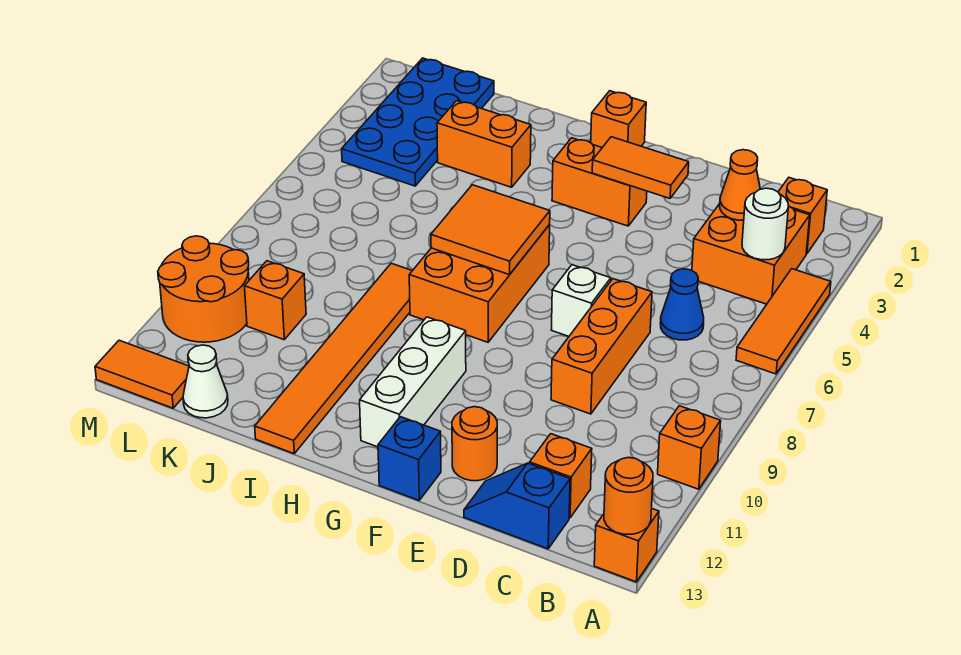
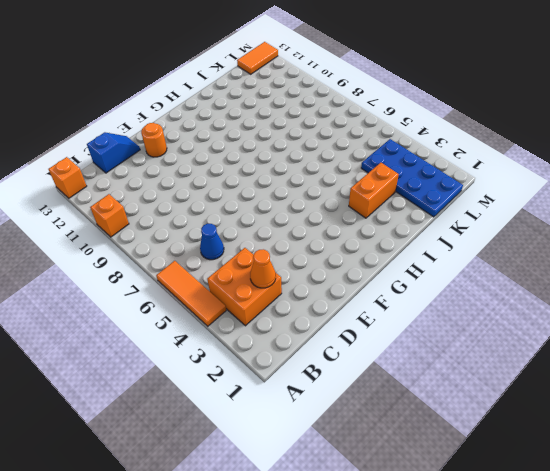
none -> orange brick B2 level 1
none -> orange brick C12 level 1
none -> orange brick D7:D9 level 1

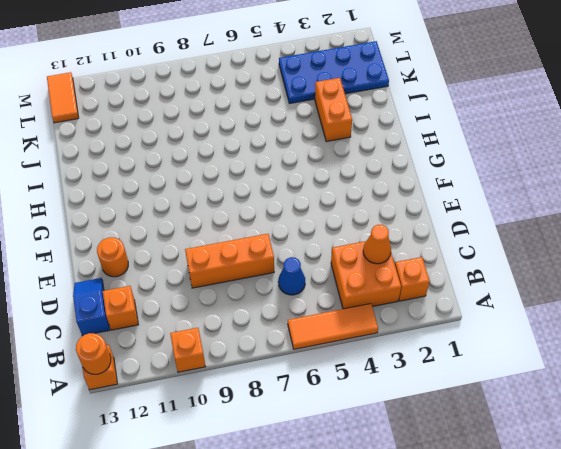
none -> white brick E7 level 1
none -> orange brick F3:G3 level 1
none -> blue brick F13 level 1

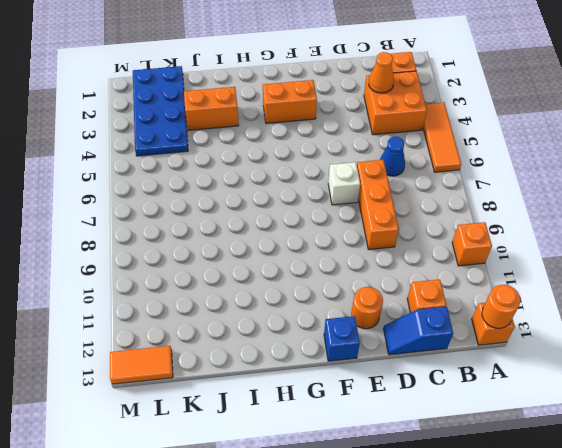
none -> orange brick G1 level 1
none -> orange brick G6:H8 level 1
none -> white brick G10:G12 level 1

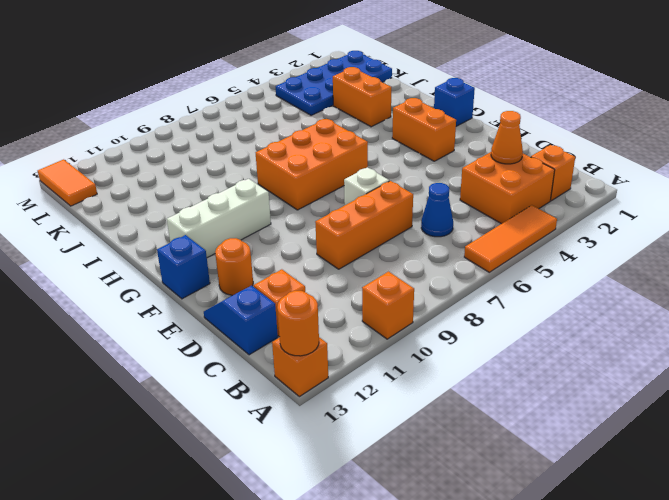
blue brick G1 level 1 -> orange brick G1 level 1
none -> orange tile I8:I13 level 1
none -> orange brick K10 level 1
none -> white cone K13 level 1

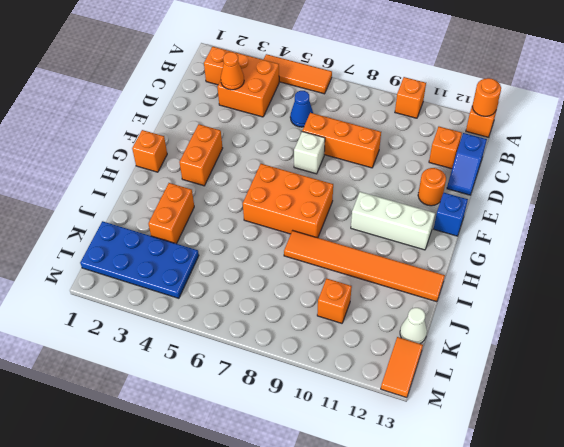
none -> orange round brick L10:M11 level 1
none -> white round brick B4 level 2
none -> orange tile E3:F3 level 2

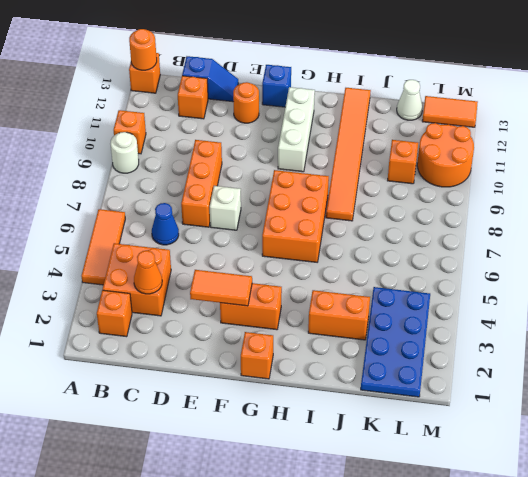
white round brick A9 level 1 -> white round brick B4 level 2
none -> orange tile G6:H7 level 2

